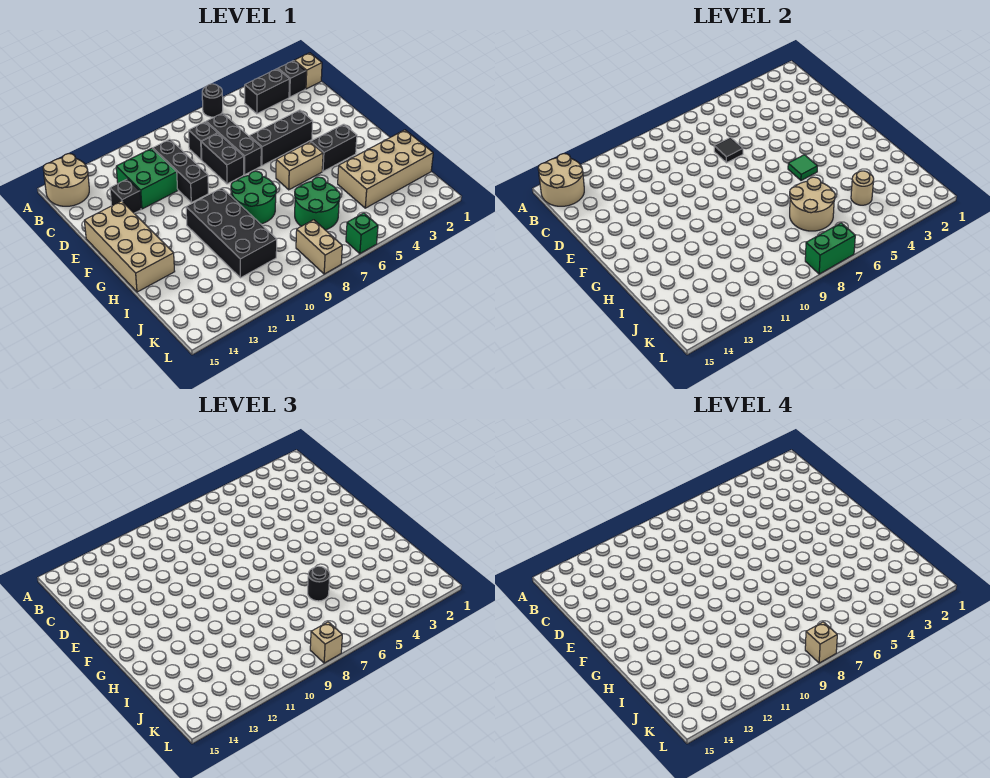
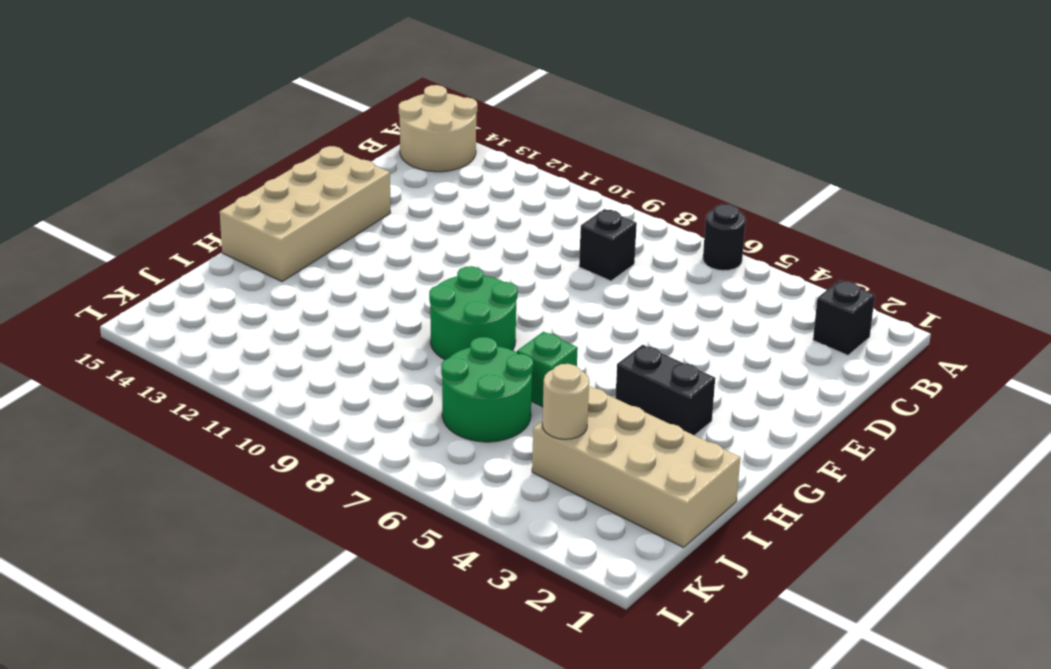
green brick H6 level 1 -> green brick L6 level 1
none -> tan brick B1 level 1
none -> black brick B3:B4 level 1
none -> black brick C7:E7 level 1
none -> black brick C10:E10 level 1

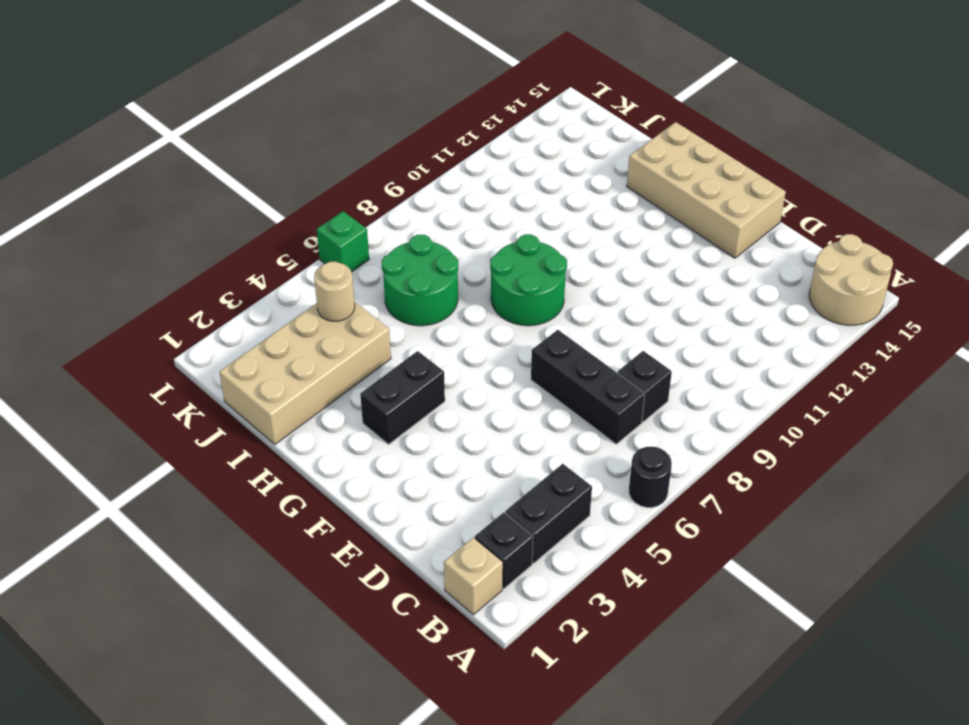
none -> black brick C10:E10 level 1
none -> green brick C11:D12 level 1
none -> black brick D8:E8 level 1
none -> black brick D13 level 1

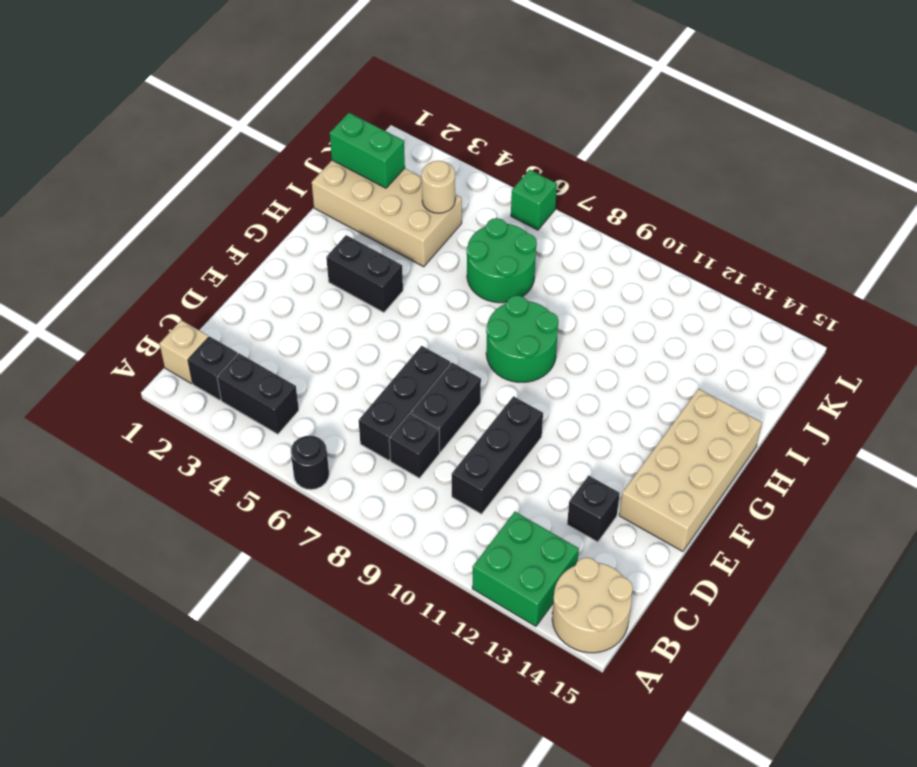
green brick A12:B13 level 1 -> green brick C11:D12 level 1
green brick J1:J2 level 2 -> green brick L7:L8 level 2
none -> black brick E4:E6 level 1
none -> tan brick G5:G6 level 1
none -> black brick G10:J11 level 1
none -> tan brick K8:L8 level 1

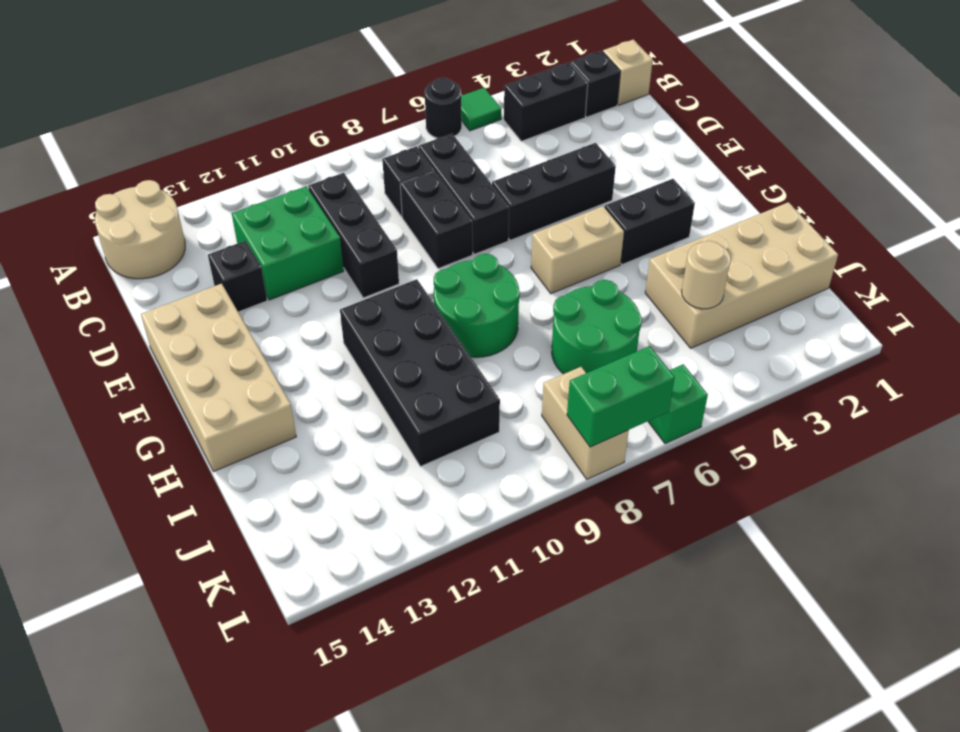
green tile A5 level 1 -> green tile G5 level 2
none -> tan round brick A14:B15 level 2
none -> black tile D7 level 2
none -> tan round brick I6:J7 level 2
none -> black round brick I6 level 3

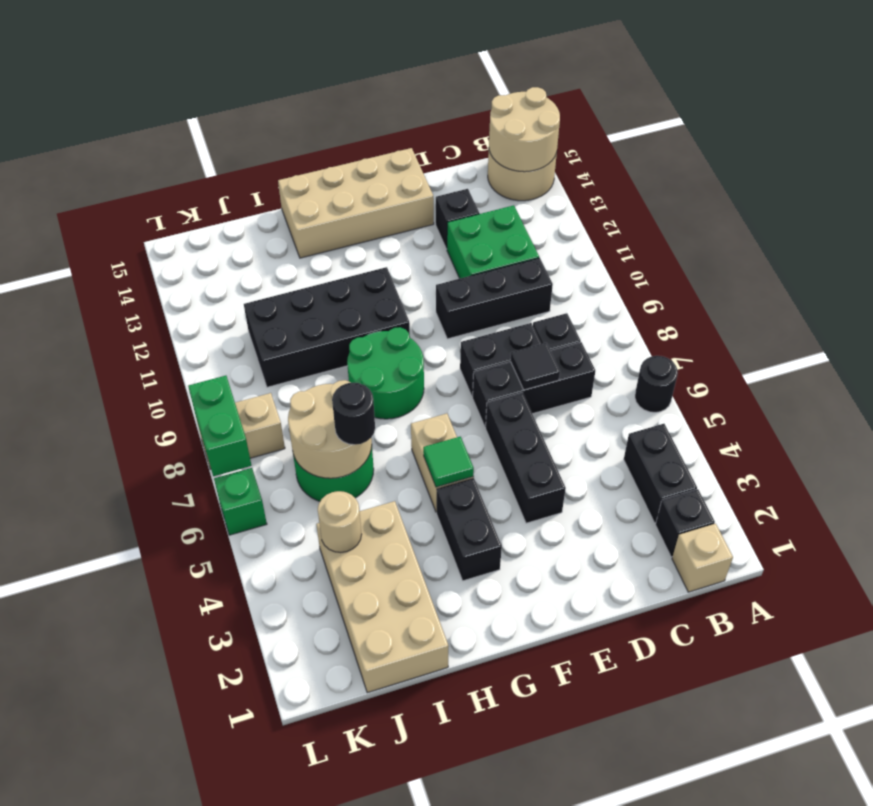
none -> tan brick L8 level 3
none -> tan brick L8 level 4

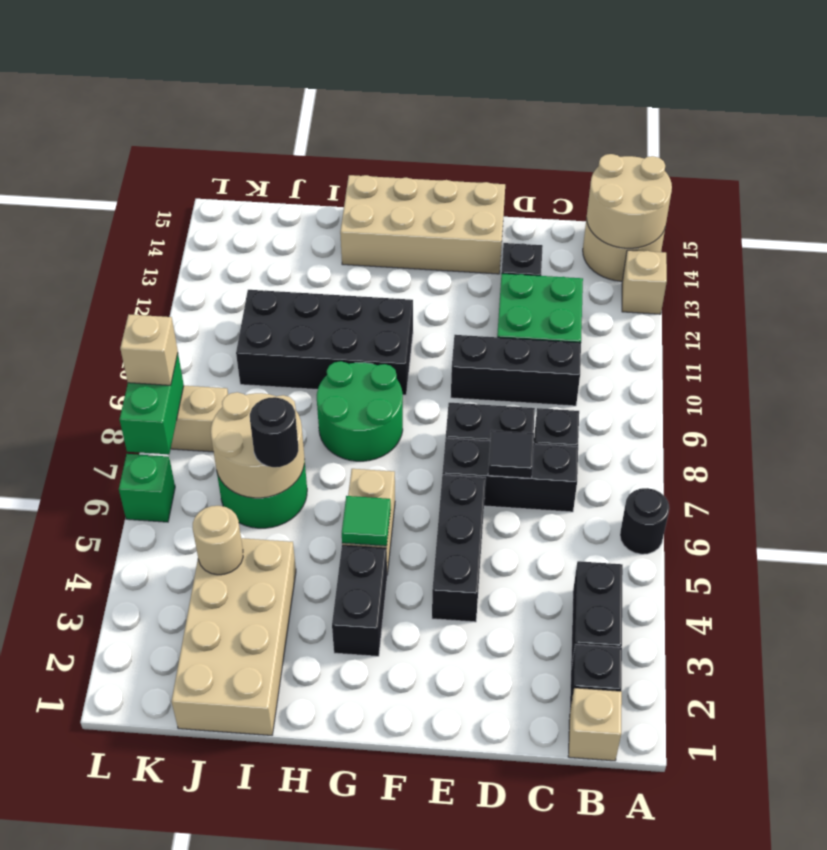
tan brick A13 level 1 -> tan brick L8 level 4

